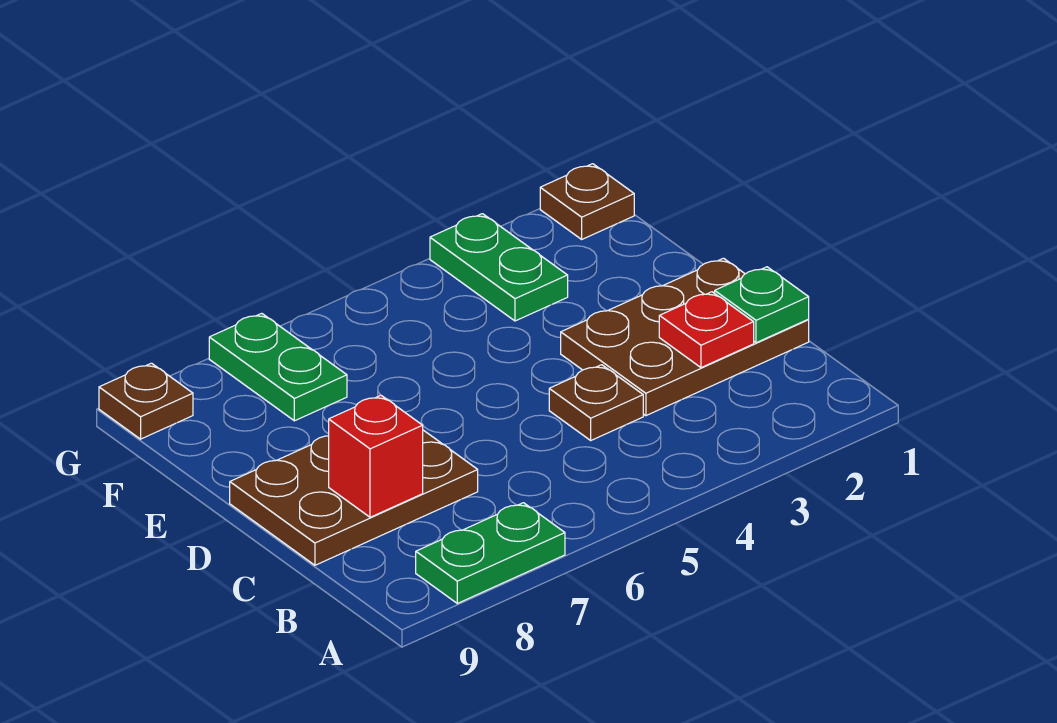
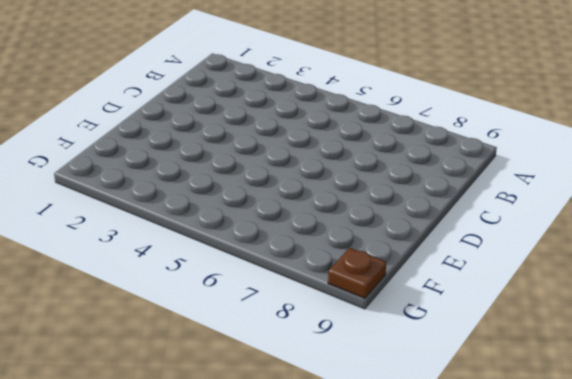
none -> green plate A7:A8 level 1
none -> brown plate C1:D3 level 1

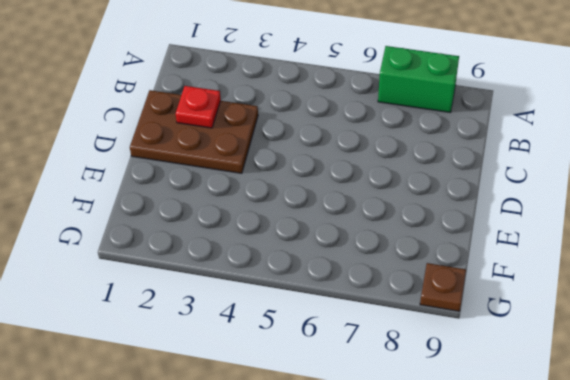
green brick A7:A8 level 1 -> green plate A7:A8 level 1
none -> brown plate C4 level 1
none -> brown plate C7:D9 level 1

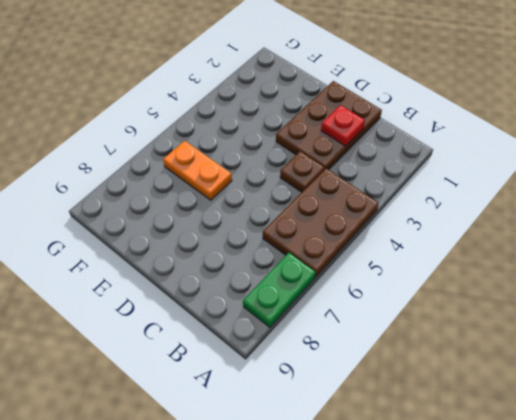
brown plate A4:B6 level 1 -> brown plate C7:D9 level 1
orange plate E6:F6 level 1 -> none
none -> green plate F3:G3 level 1
none -> green plate F7:G7 level 1

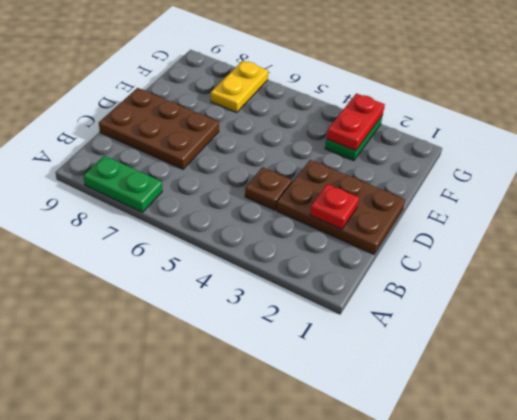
red plate F3:G3 level 2 -> none
yellow plate F7:G7 level 1 -> green plate F7:G7 level 1
none -> brown plate G1 level 1
none -> brown plate G9 level 1

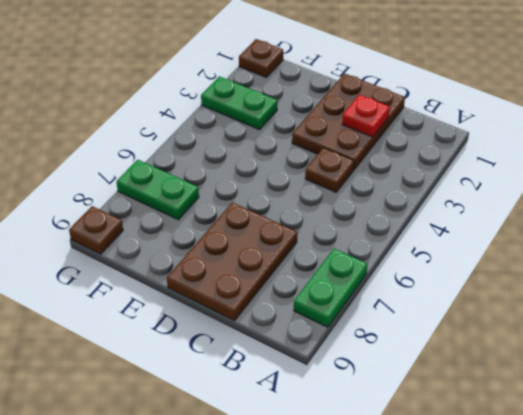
none -> green plate C1 level 2
none -> red brick C8 level 2

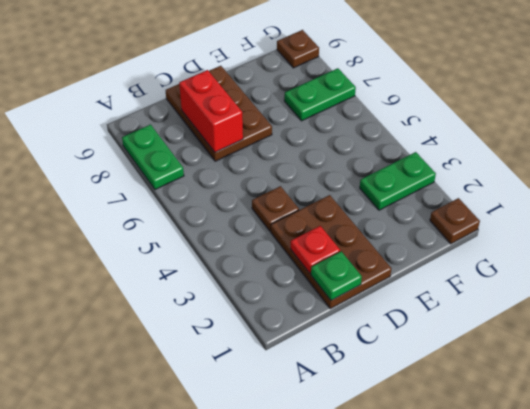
red brick C7:C8 level 2 -> red brick C8 level 2

